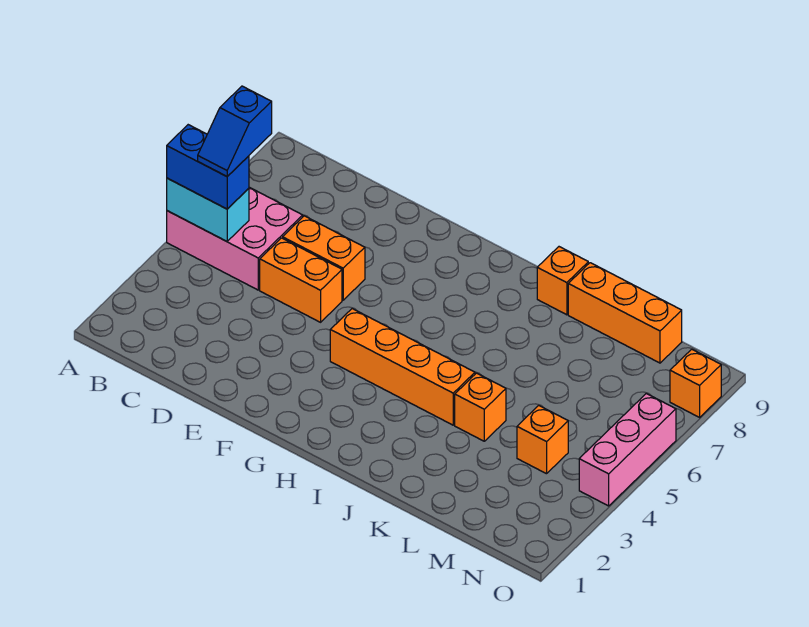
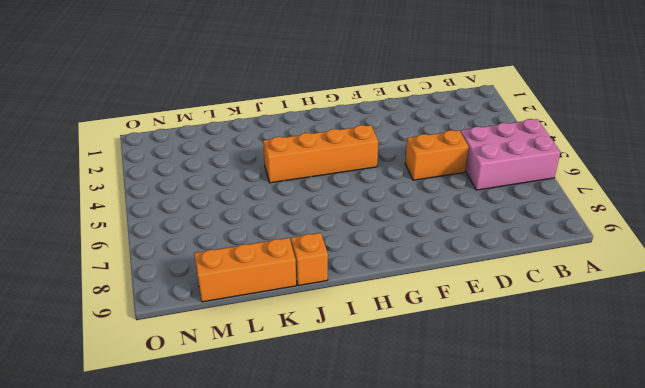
none -> orange brick D6:E6 level 1
none -> orange brick K4 level 1
none -> orange brick M4 level 1

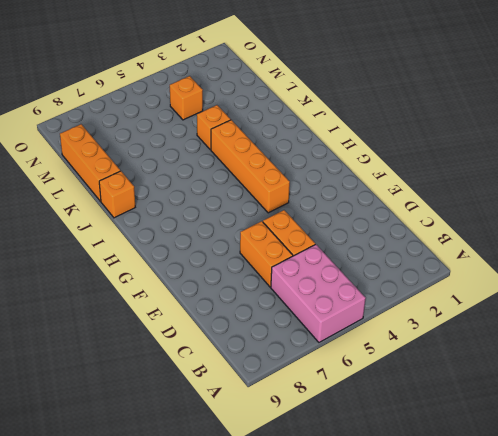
none -> pink brick O4:O6 level 1
none -> orange brick O8 level 1
none -> cyan brick A5:B5 level 2

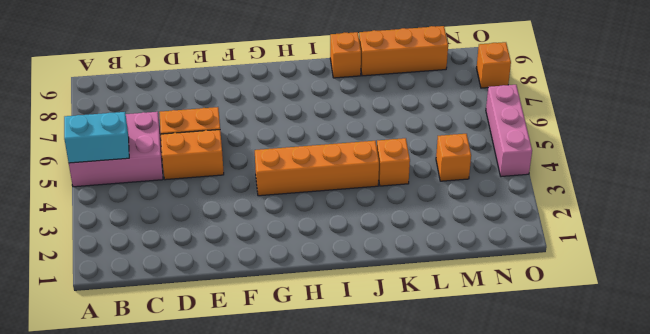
none -> blue brick A5:B5 level 3
none -> blue slope B5:B6 level 4 top 6

